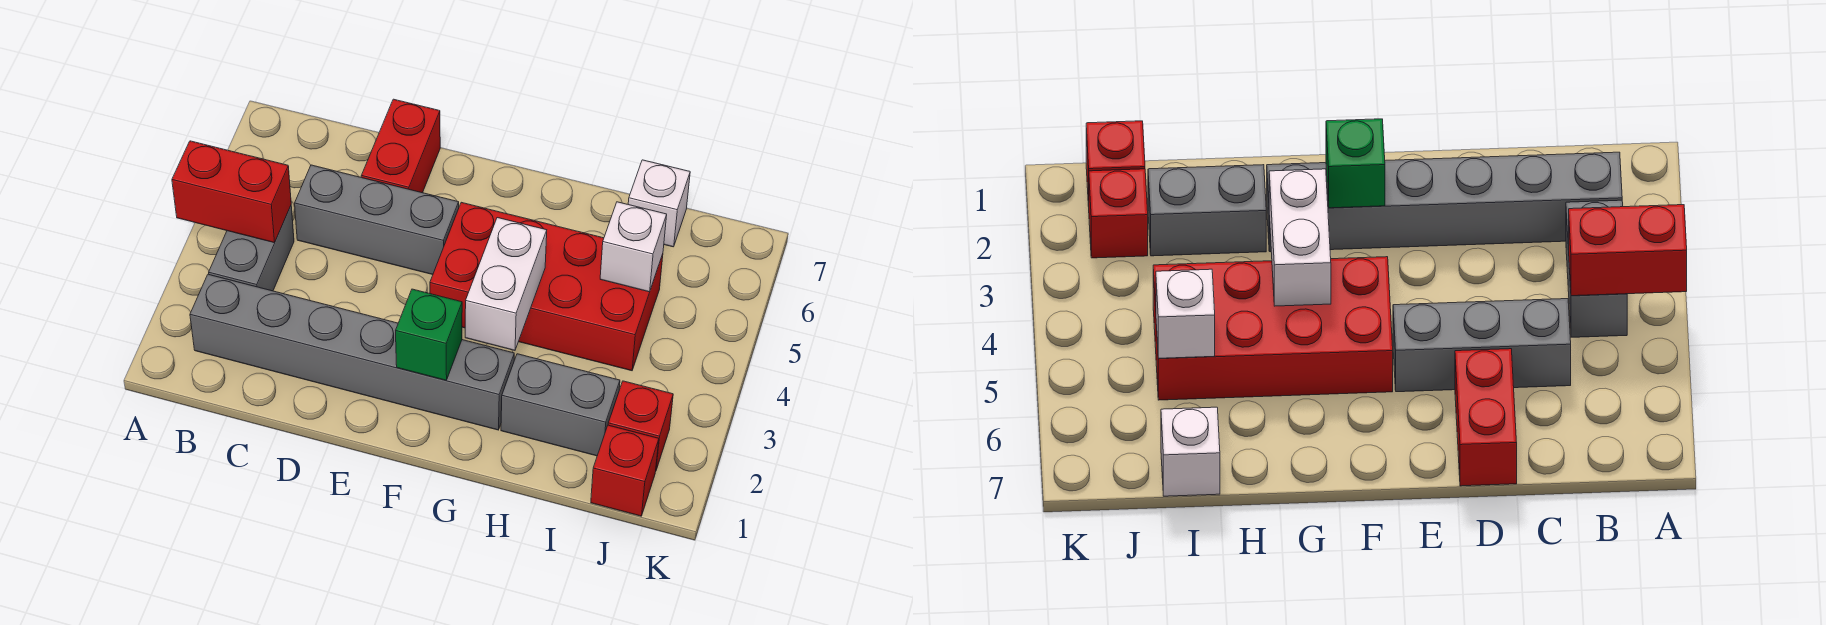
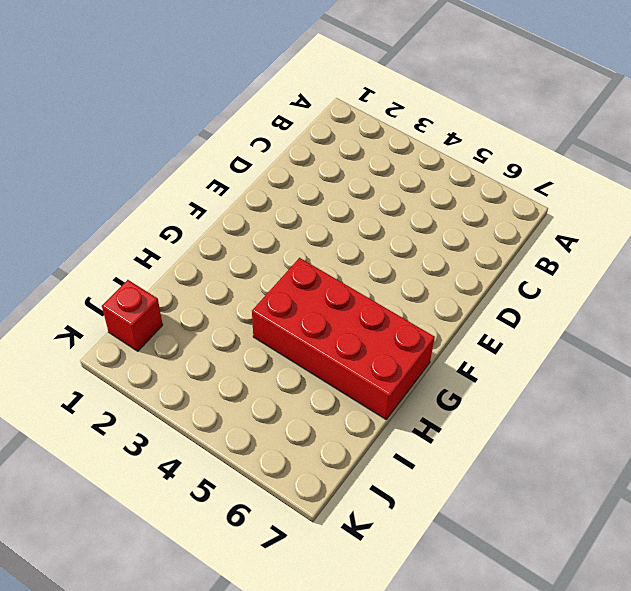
red brick G4:H7 level 1 -> red brick F4:I5 level 1
none -> grey brick B2:G2 level 1
none -> grey brick B3:B4 level 1
none -> grey brick C5:E5 level 1

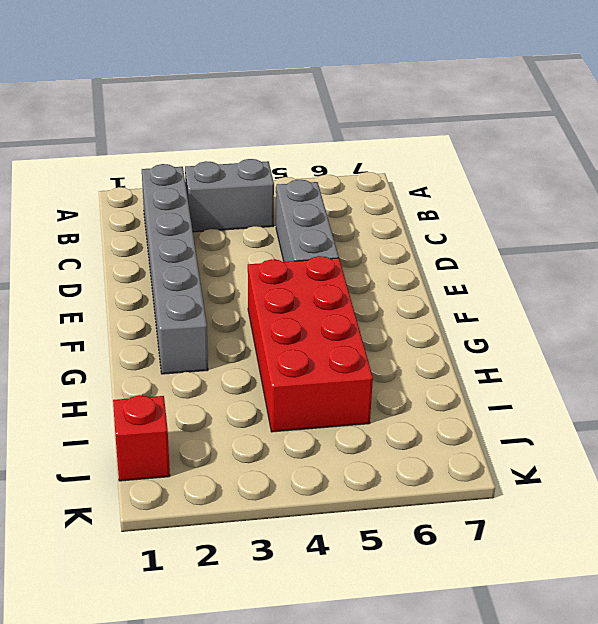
none -> red brick D6:D7 level 1
none -> grey brick H2:I2 level 1
none -> white brick I7 level 1

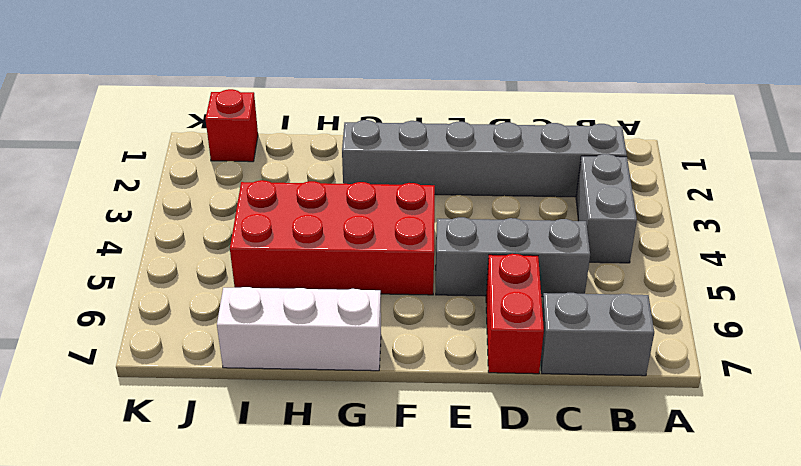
grey brick B7:C7 level 1 -> grey brick H2:I2 level 1
white brick G7:I7 level 1 -> white brick I7 level 1
none -> red brick J2 level 1
none -> red brick A4:B4 level 2
none -> green brick F2 level 2

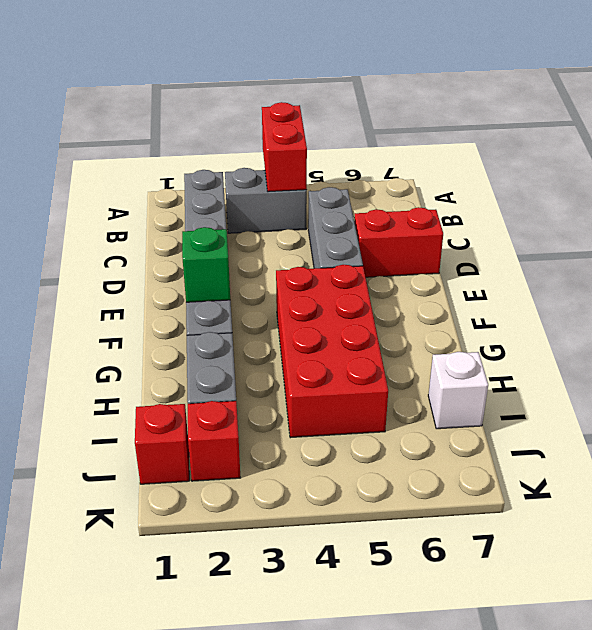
none -> white brick G3:G4 level 2
none -> white brick I5 level 2

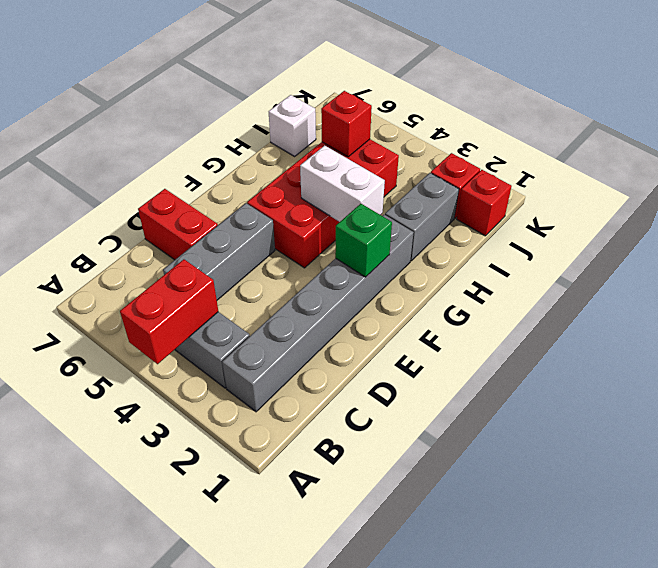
red brick I5 level 2 -> white brick I5 level 2

